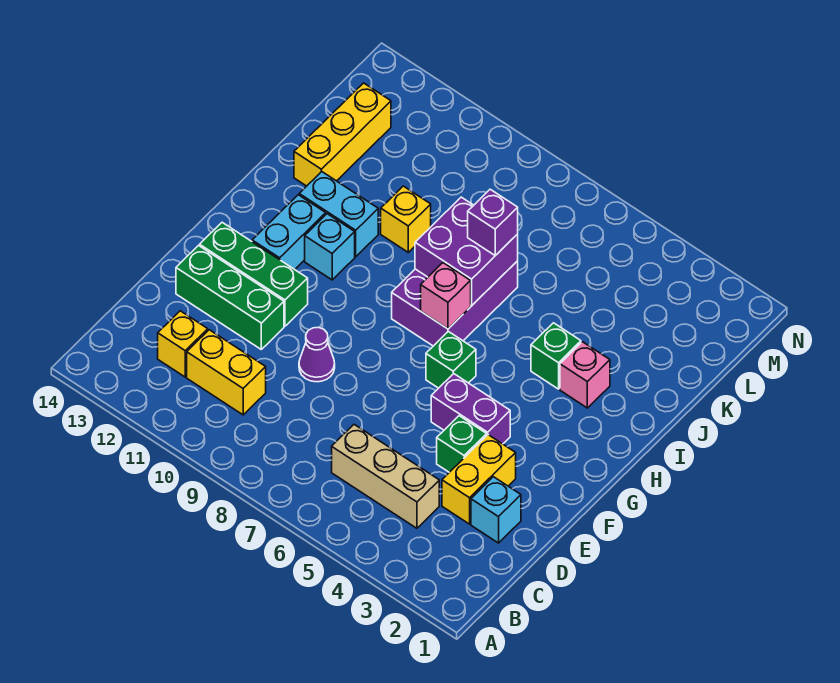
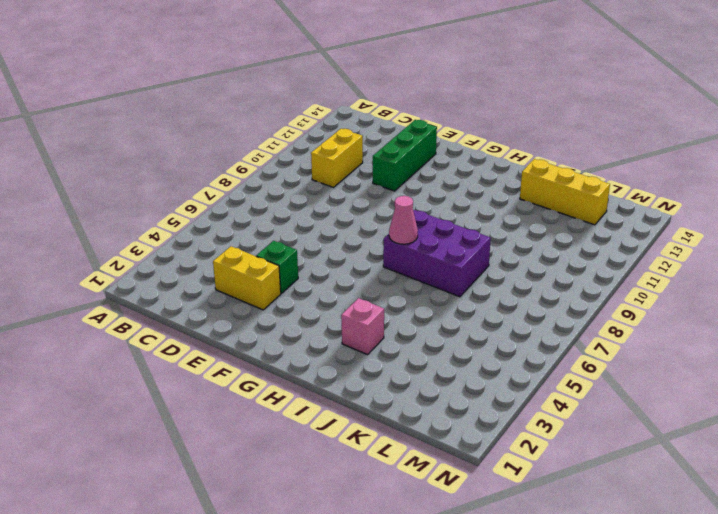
pink cone H7 level 2 -> pink brick H7 level 2
none -> tan brick C4:C6 level 1
none -> yellow brick C12 level 1
none -> cyan brick D2 level 1

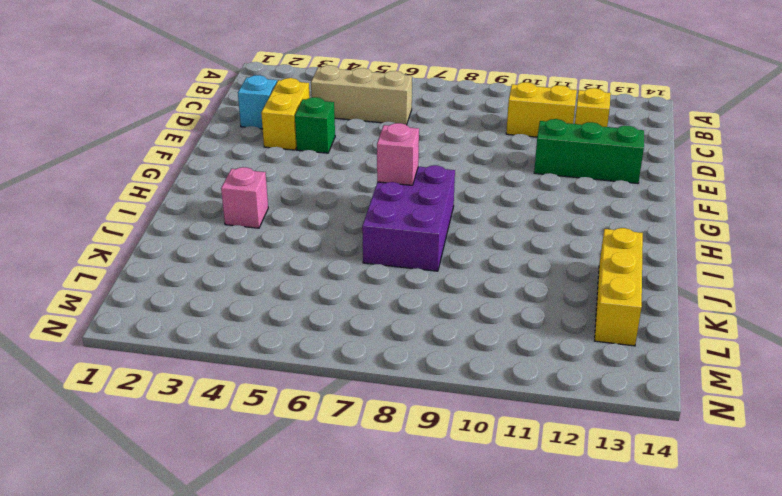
none -> purple cone E9 level 1
none -> purple brick F4:F5 level 1
none -> green brick F11:F13 level 1

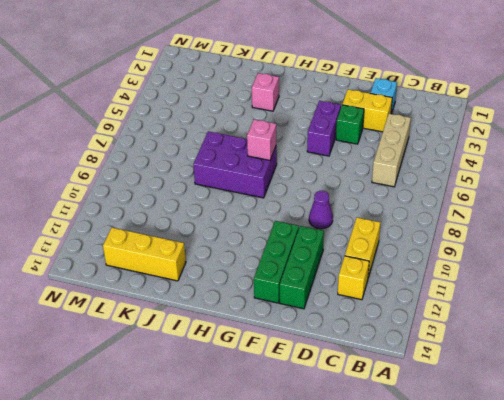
none -> green brick G6 level 1
none -> cyan brick G12:H12 level 1
none -> cyan brick H11 level 1

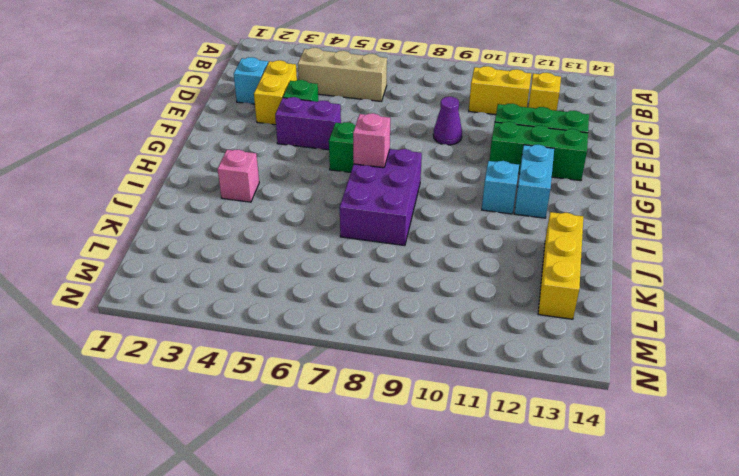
none -> green brick I4 level 1
none -> cyan brick I11:I12 level 1
none -> yellow brick J10 level 1

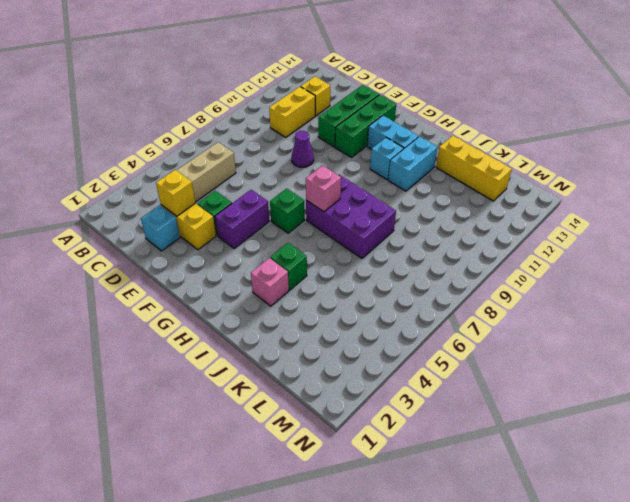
yellow brick D3 level 2 -> yellow brick J10 level 1
none -> purple brick I7:J8 level 2
none -> purple brick J7 level 3

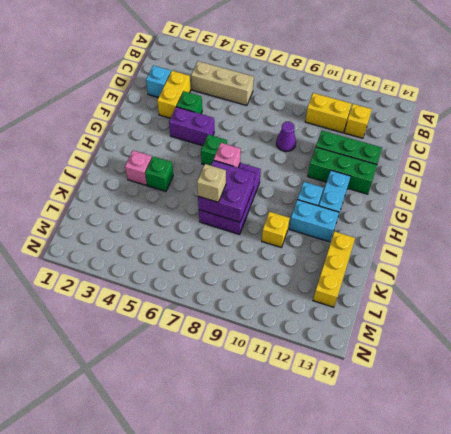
tan brick J7 level 3 -> purple brick J7 level 3

